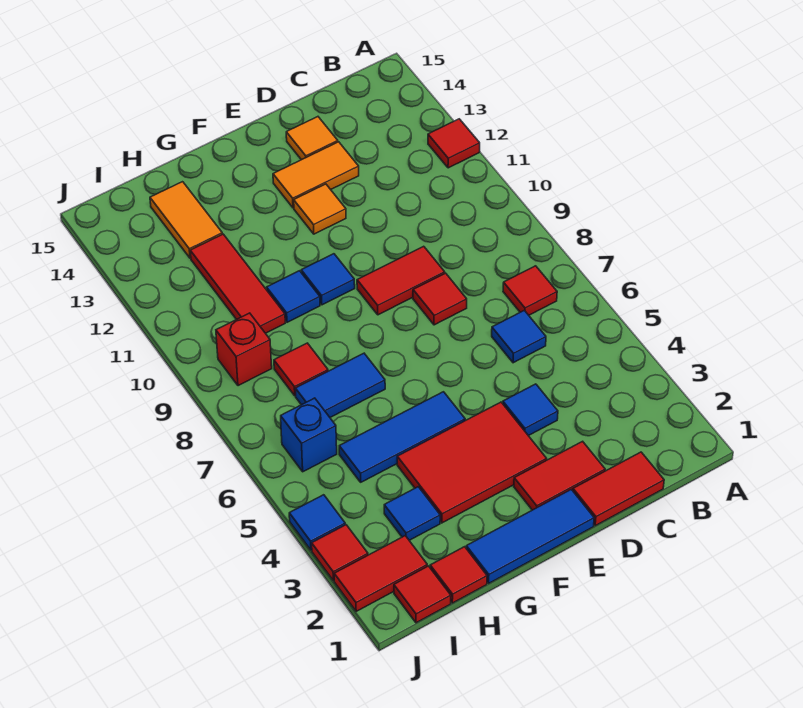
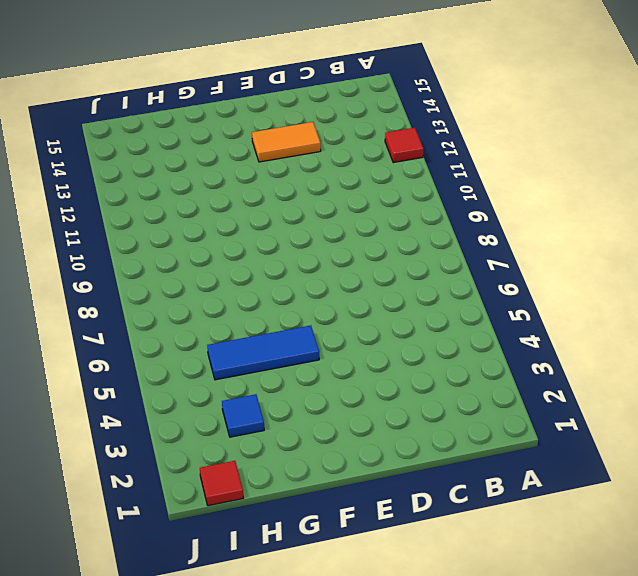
none -> red tile B7 level 1
none -> red tile C1:D1 level 1
none -> blue tile C6 level 1

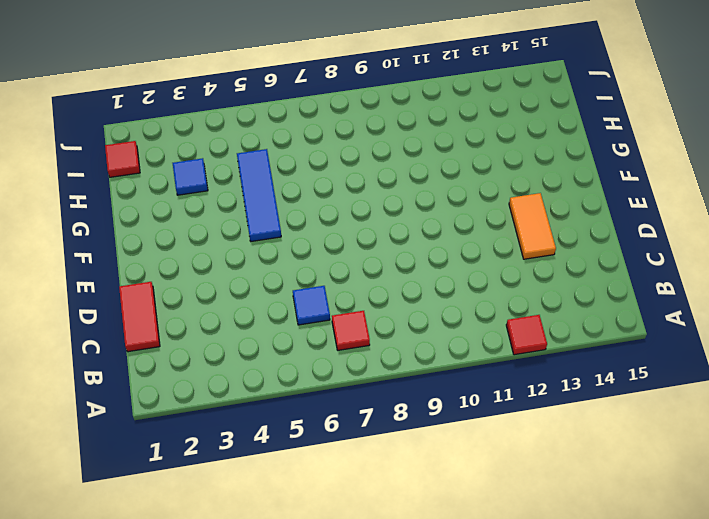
none -> red tile D2:E2 level 1
none -> blue tile D4 level 1
none -> red tile D8 level 1

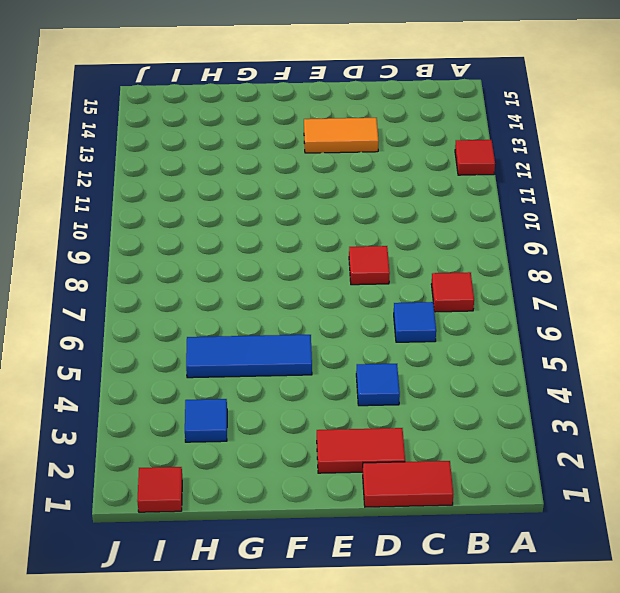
none -> red tile D9:E9 level 1
none -> orange tile D14 level 1
none -> blue tile E1:G1 level 1

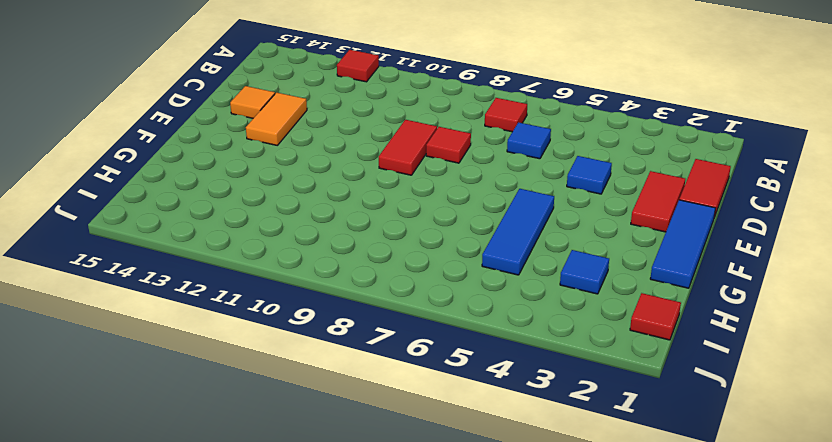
none -> red tile E3:G4 level 1
none -> orange tile E12 level 1
none -> blue tile F10 level 1

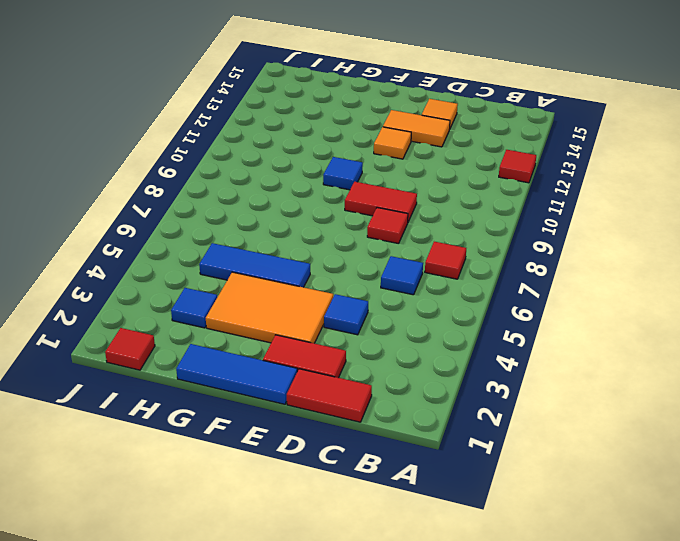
orange tile E3:G4 level 1 -> red tile E3:G4 level 1
none -> blue tile G7:H7 level 1
none -> blue tile G10 level 1
none -> red tile H1 level 1

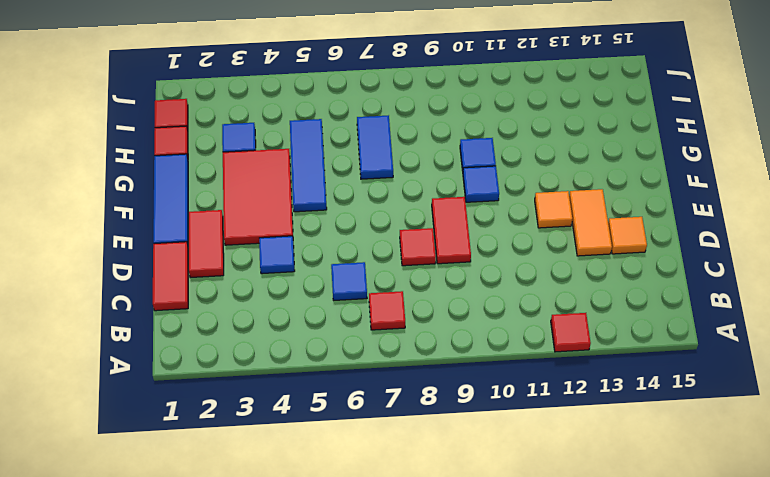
none -> red tile H8 level 1
none -> red tile H10:H12 level 1
none -> orange tile H13:H14 level 1

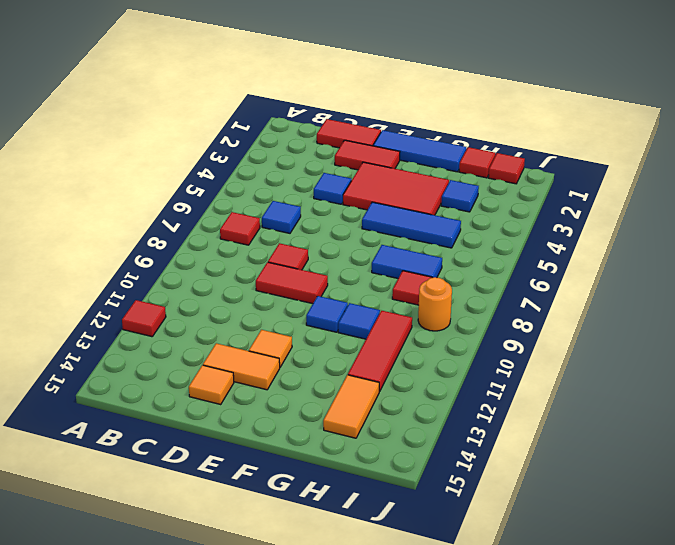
orange round brick I9 level 1 -> red brick I9 level 1
none -> red tile I2:J2 level 1
none -> blue brick I6 level 1
none -> red tile J3 level 1

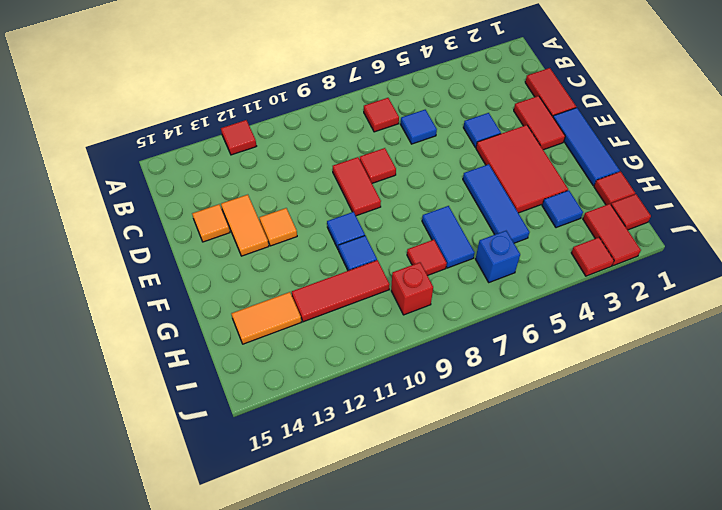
none -> blue tile J4 level 1

